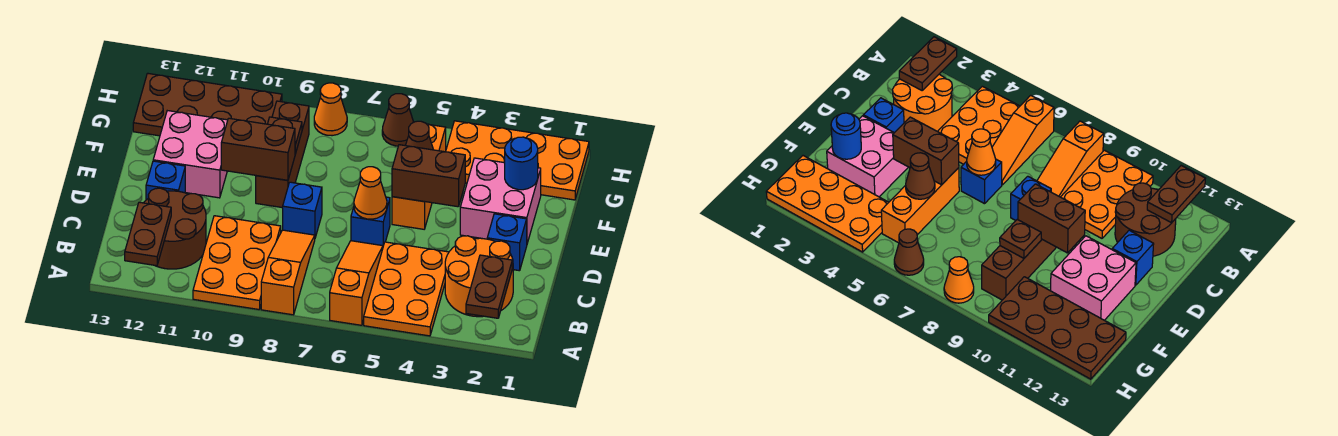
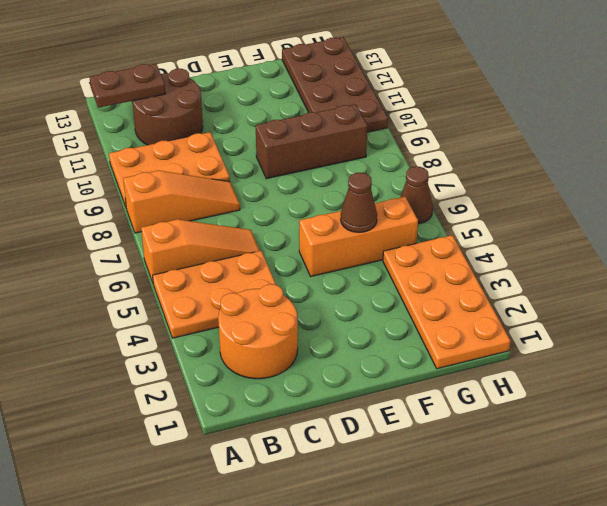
none -> blue brick D2 level 1
none -> blue brick D6 level 1
none -> blue brick D8 level 1

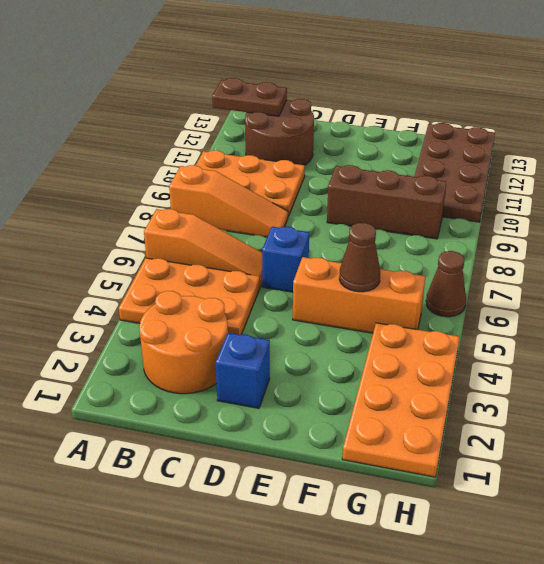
none -> blue brick D8 level 1
none -> blue brick D12 level 1
none -> pink brick E2:F3 level 1

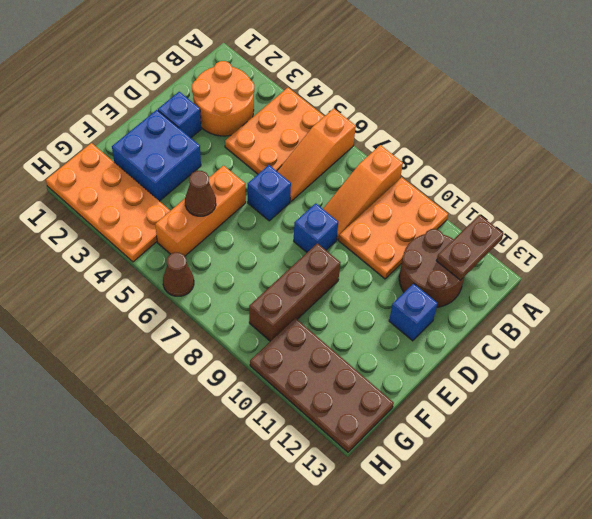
blue brick E2:F3 level 1 -> pink brick E2:F3 level 1
none -> pink brick E11:F12 level 1
none -> orange cone H8 level 1
none -> brown plate A2:B2 level 2

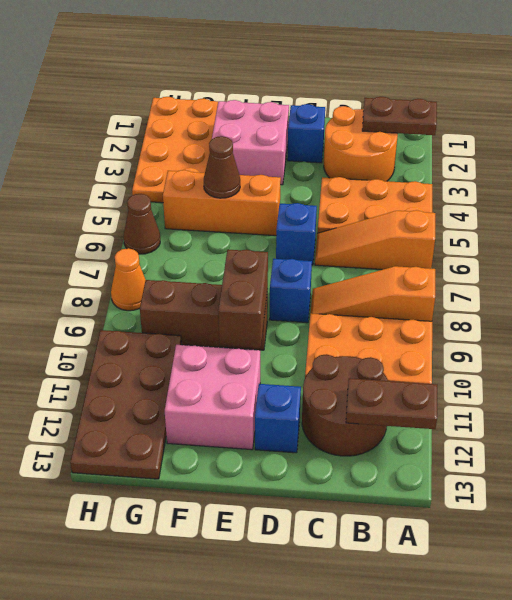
none -> orange cone D6 level 2
none -> brown brick E4:E5 level 2
none -> blue round brick F2 level 2

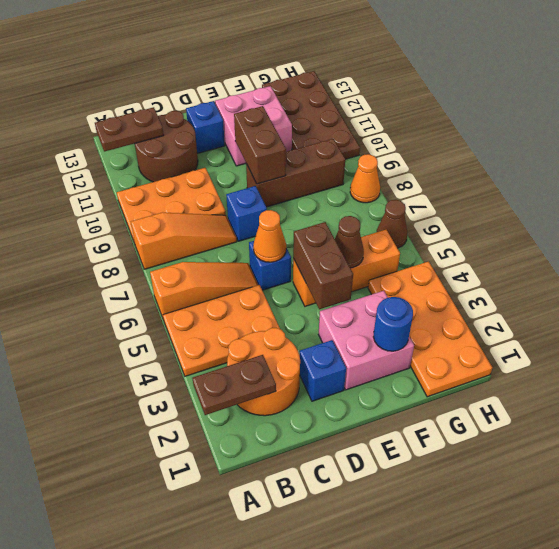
none -> brown plate F9 level 2

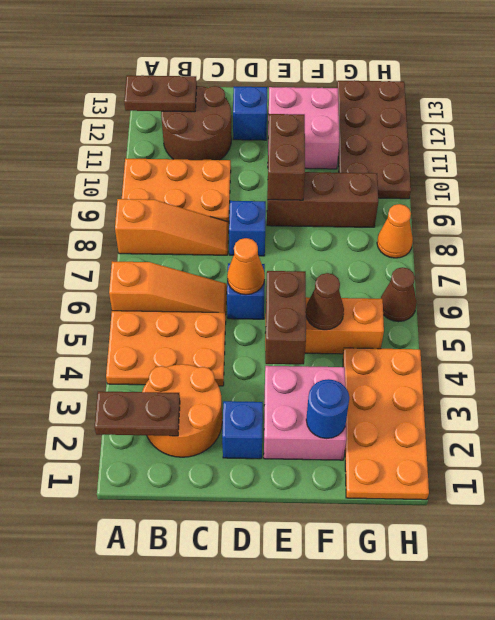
none -> brown plate F9 level 2

